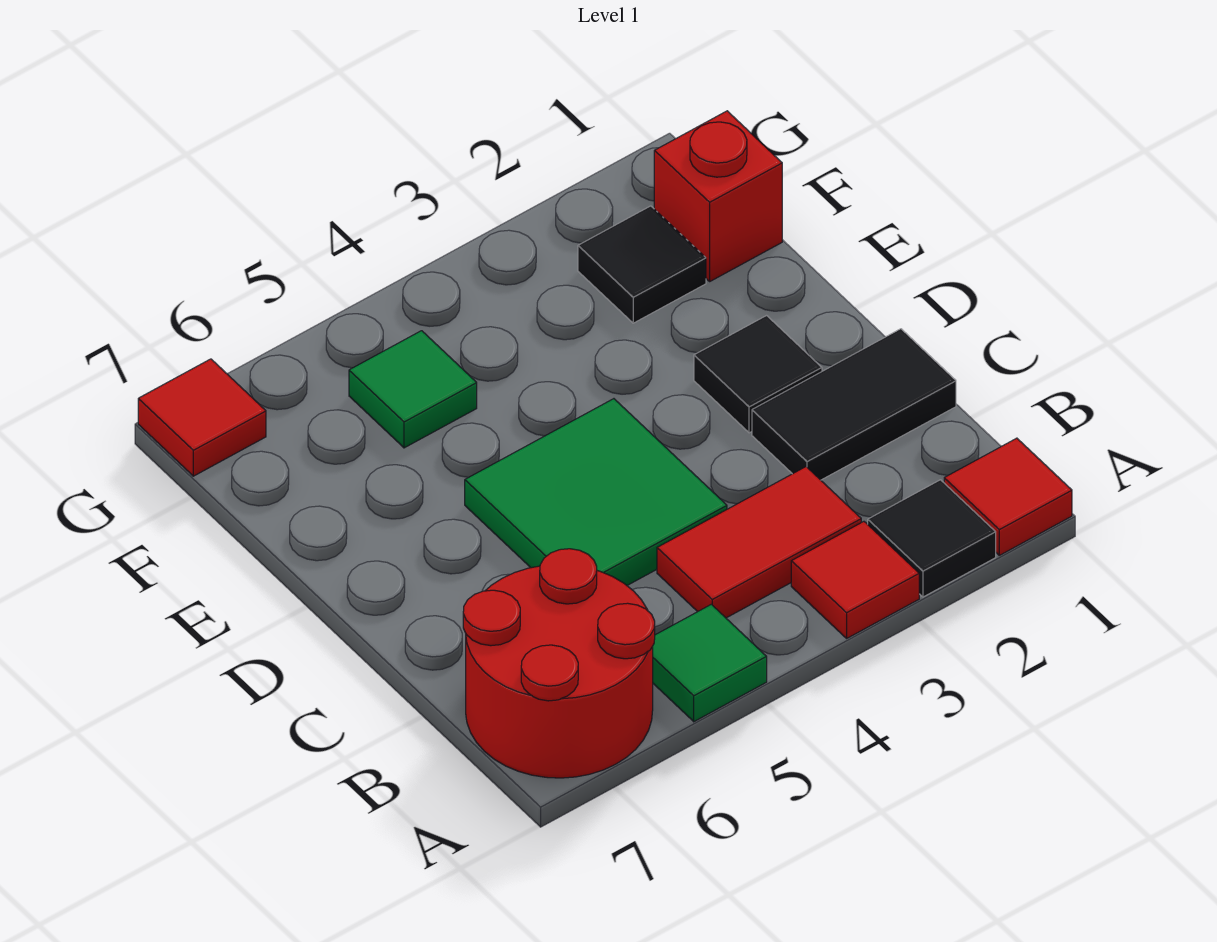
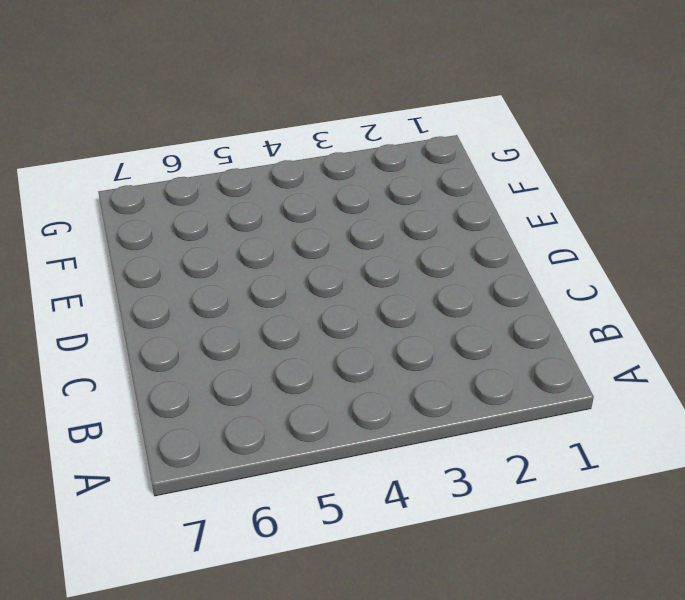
none -> red tile A1 level 1
none -> black tile A2 level 1
none -> red tile A3 level 1

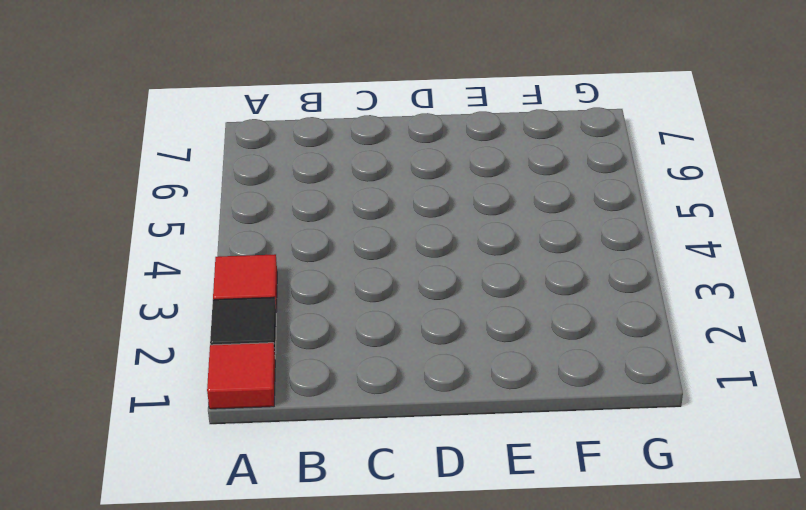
none -> green tile A5 level 1
none -> red round brick A6:B7 level 1
none -> red tile B3:B4 level 1

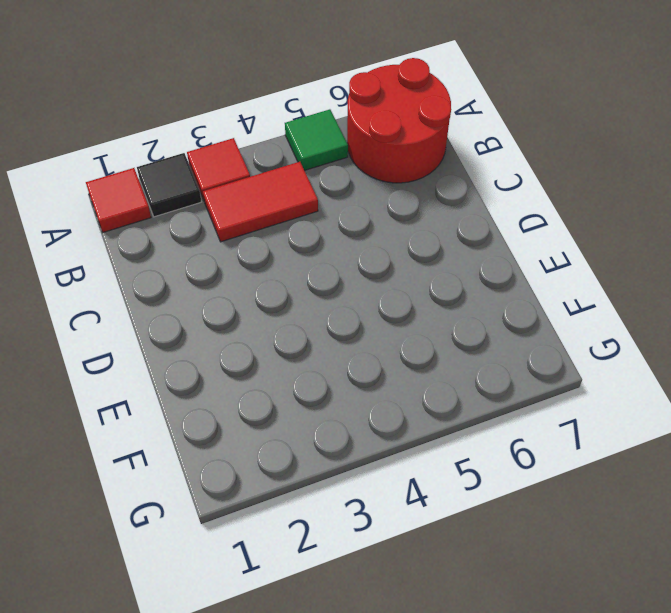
none -> black tile C1:C2 level 1
none -> green tile C4:D5 level 1
none -> black tile D2 level 1

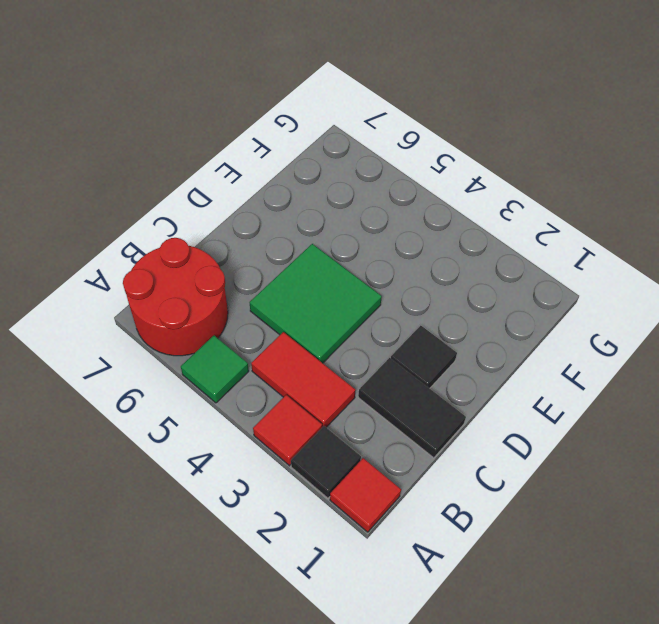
none -> red brick F1 level 1
none -> black tile F2 level 1
none -> green tile F5 level 1

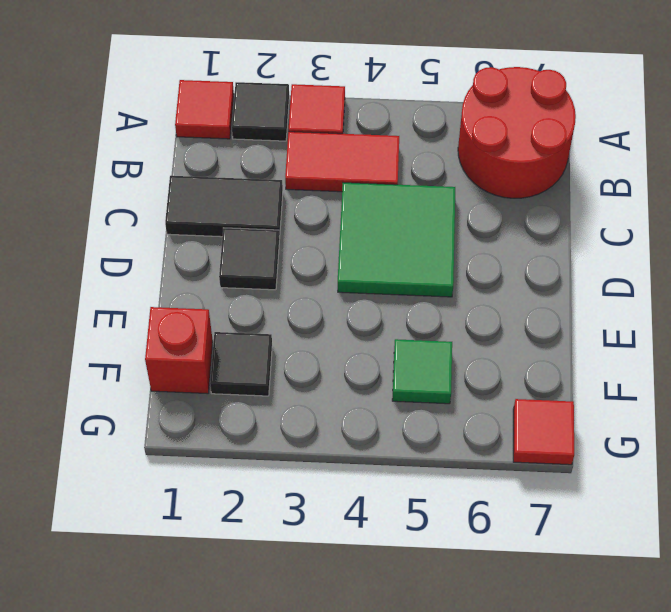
none -> green tile A5 level 1

